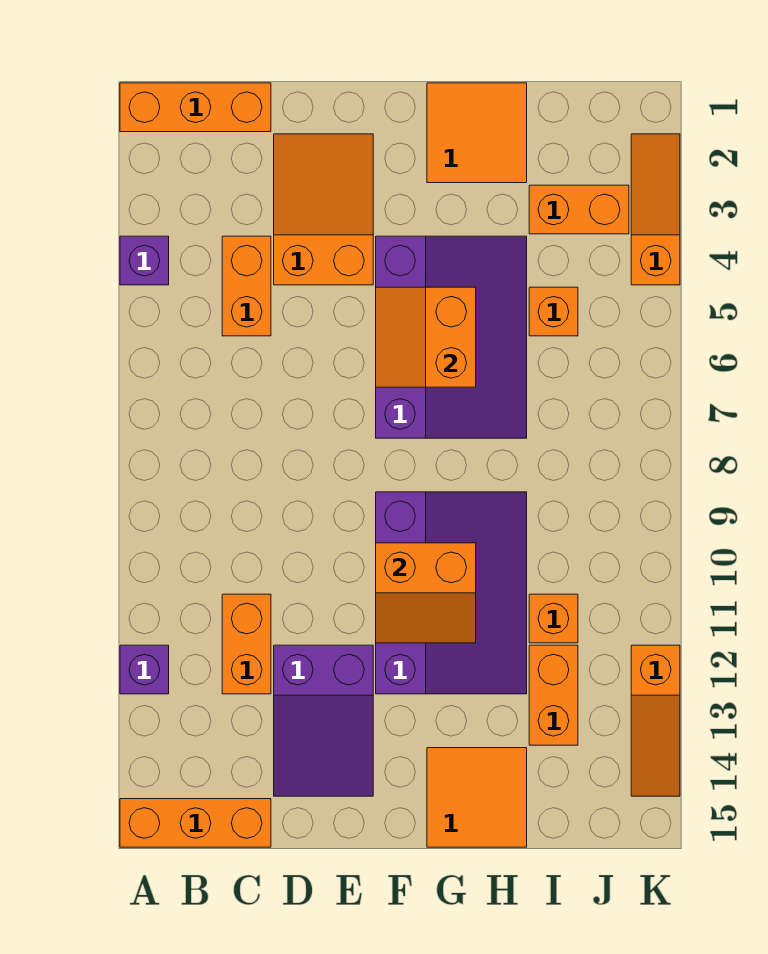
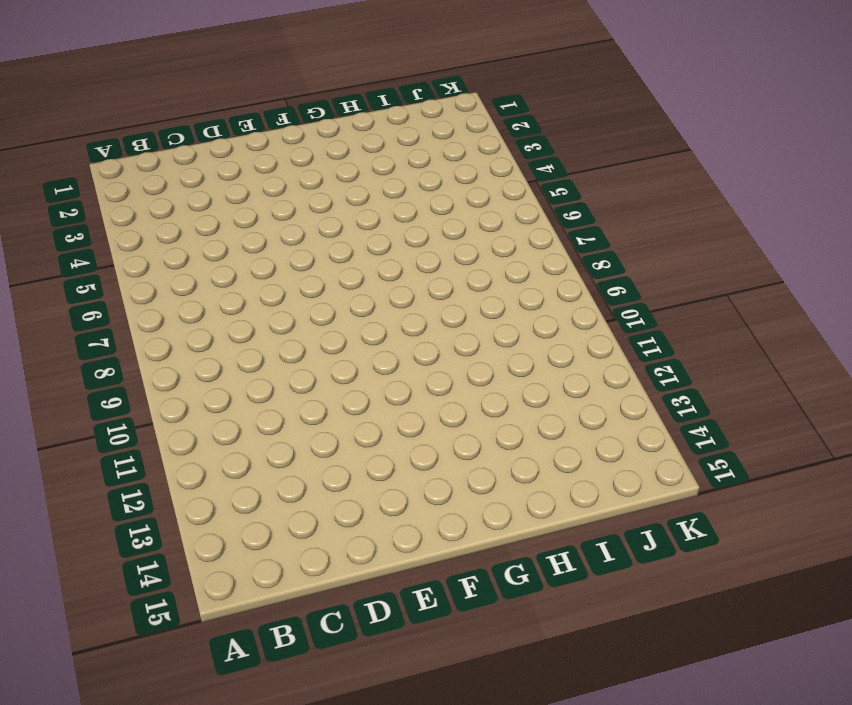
none -> orange brick A1:C1 level 1
none -> purple brick A4 level 1
none -> purple brick A12 level 1

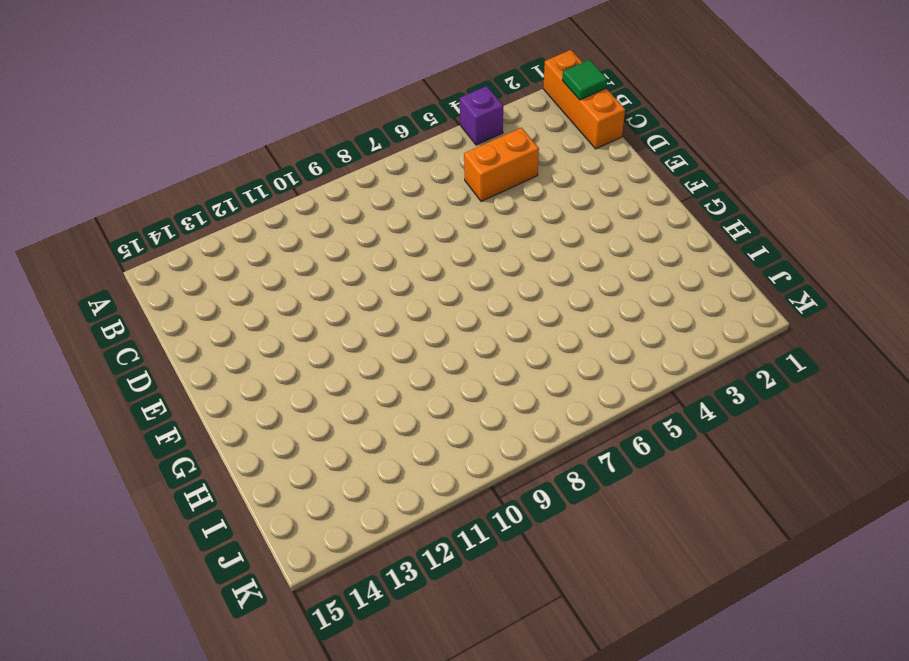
green tile B1 level 2 -> none
none -> purple brick A12 level 1
none -> orange brick A15:C15 level 1
none -> orange brick C11:C12 level 1

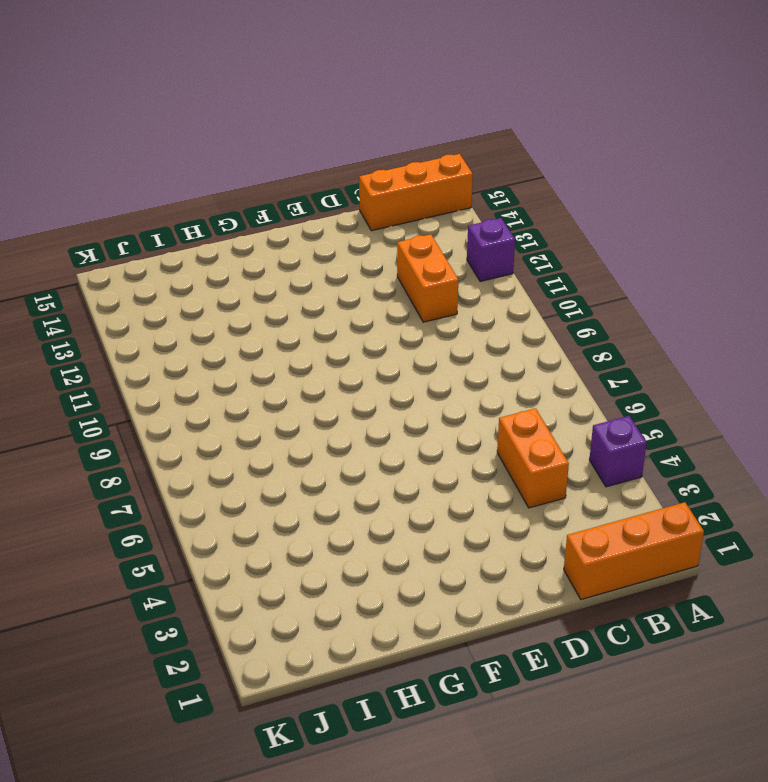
none -> orange slope D2:E4 level 1 top 4
none -> purple slope D12:E14 level 1 top 12
none -> purple slope F4:H7 level 1 top F

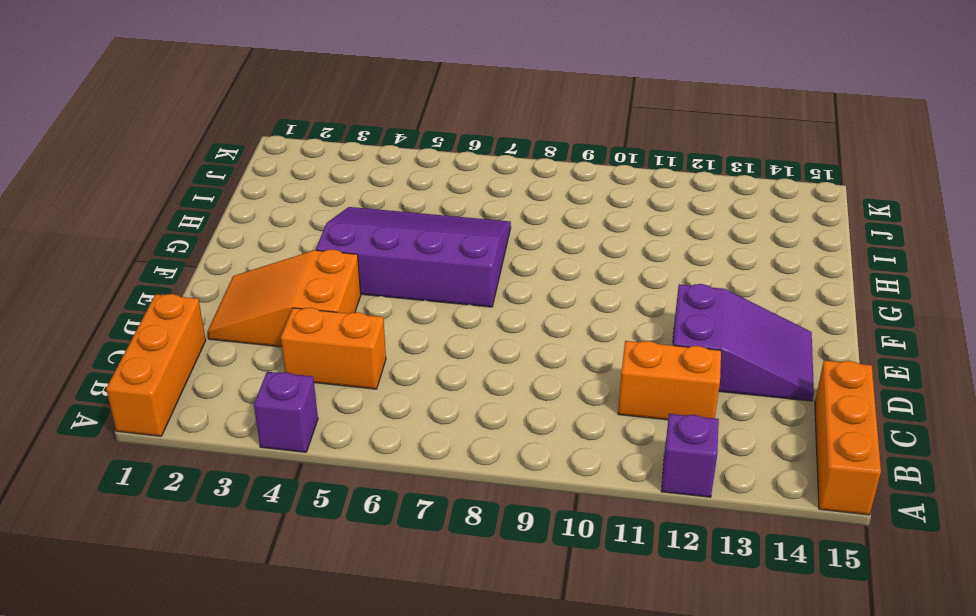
none -> purple slope F9:H12 level 1 top F
none -> orange tile G1:H2 level 1
none -> orange tile G14:H15 level 1

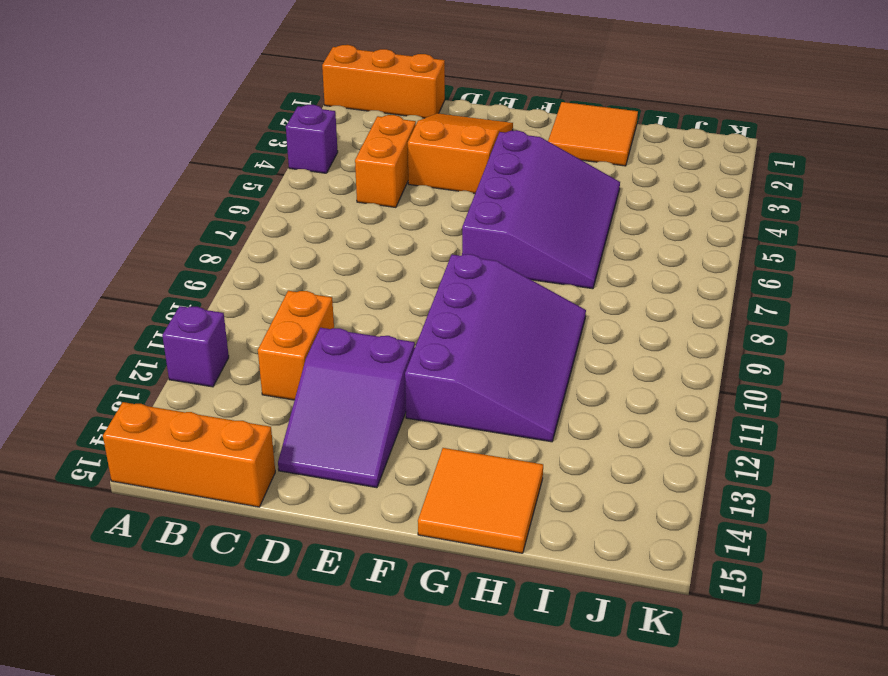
none -> orange brick I3:J3 level 1
none -> orange brick I5 level 1
none -> orange brick I11 level 1

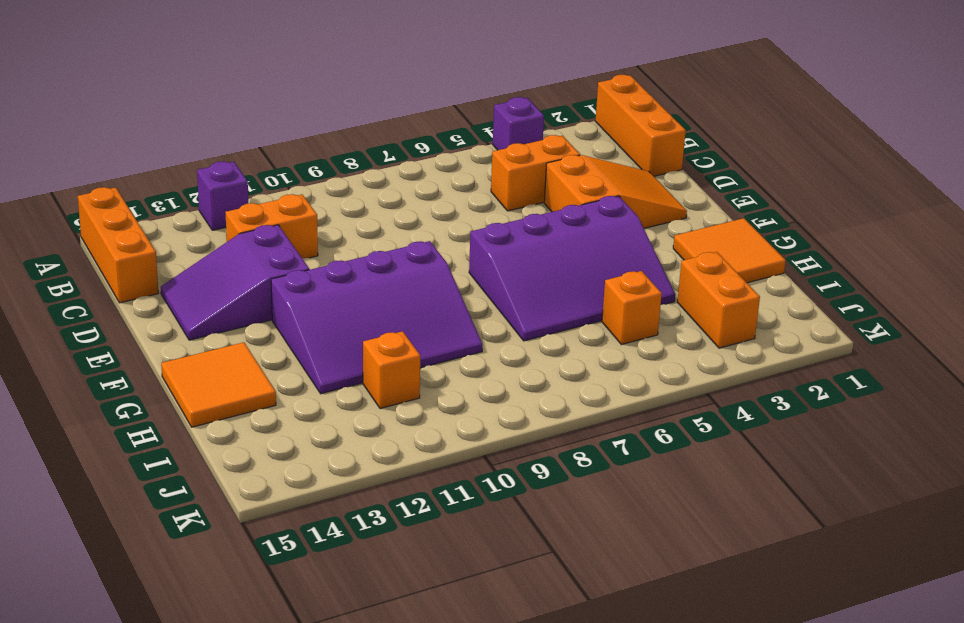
none -> orange brick I12:I13 level 1
none -> orange slope K2:K4 level 1 top 4
none -> orange slope K12:K14 level 1 top 12

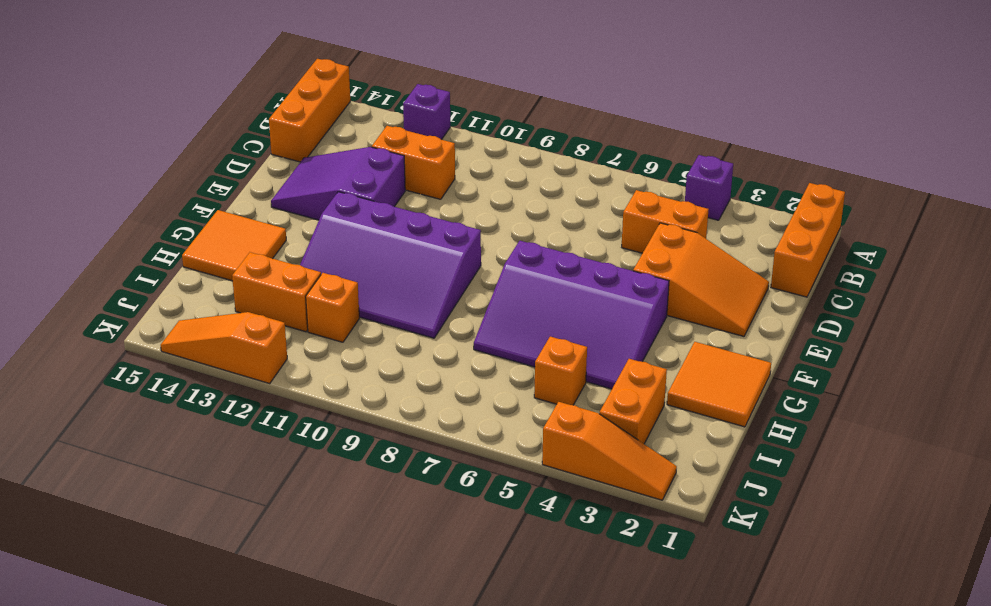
none -> orange slope F5:G6 level 2 top G
none -> orange slope F10:G11 level 2 top 10

